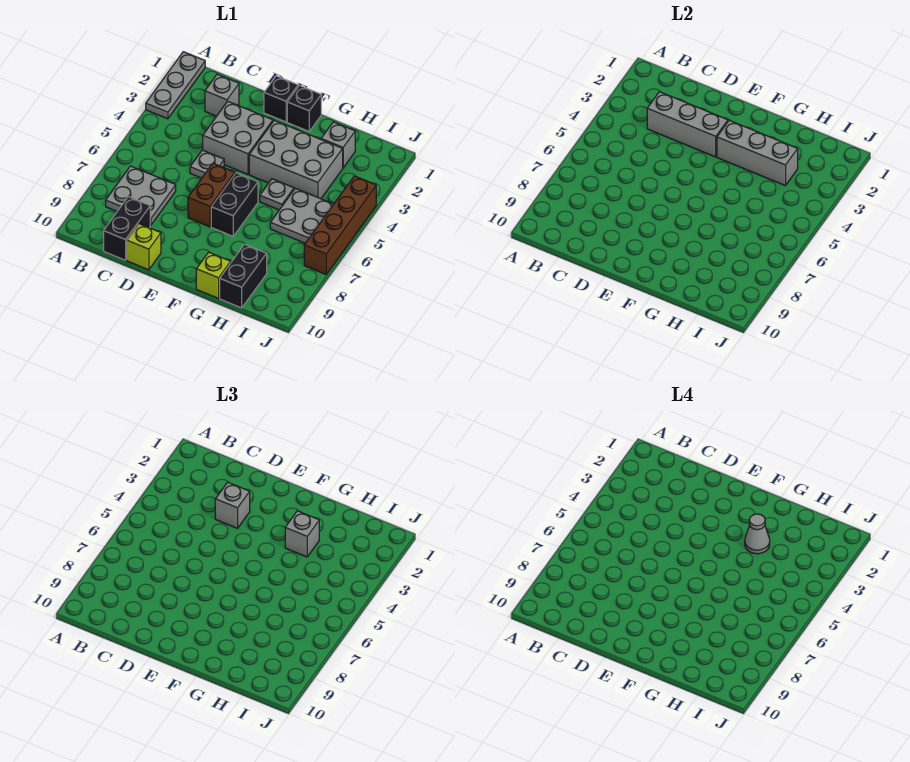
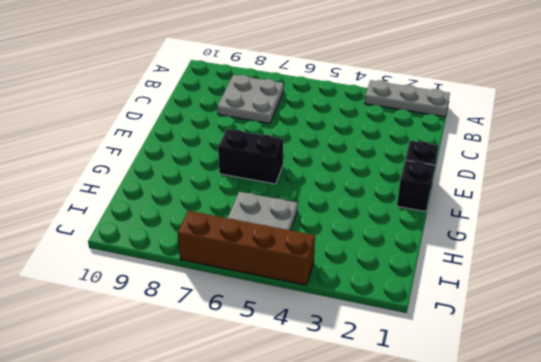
none -> grey brick C2 level 1
none -> black brick C9:C10 level 1
none -> grey brick D3:E4 level 1

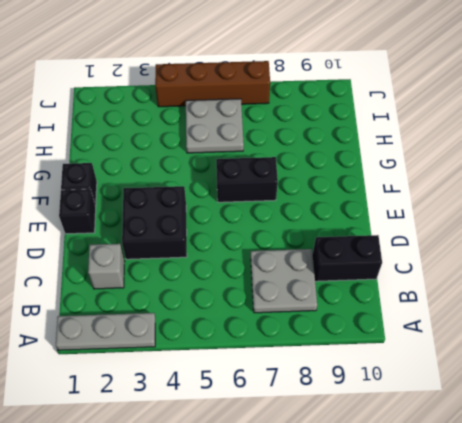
black brick D3:E4 level 1 -> grey brick D3:E4 level 1
none -> grey plate D5 level 1
none -> lime brick D10 level 1
none -> brown brick E6:E7 level 1

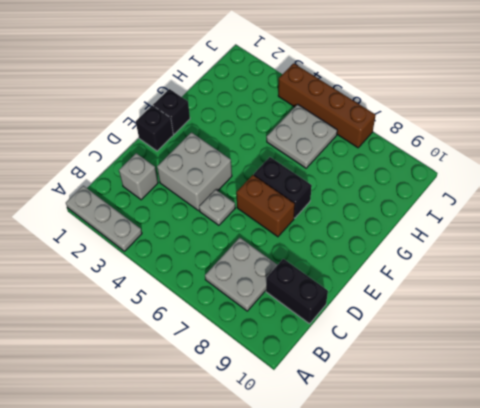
none -> lime brick D10 level 1
none -> grey brick F3:H4 level 1
none -> grey plate G5 level 1

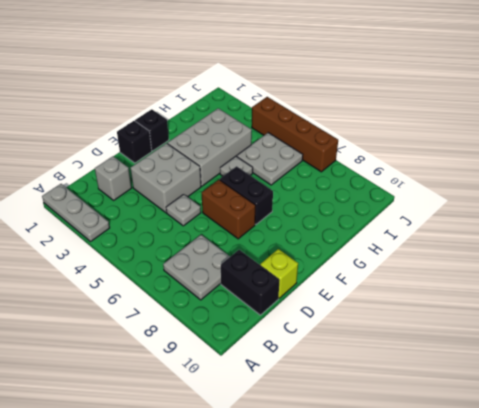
none -> lime brick G10 level 1
none -> grey brick H2 level 1
none -> black brick H9:H10 level 1

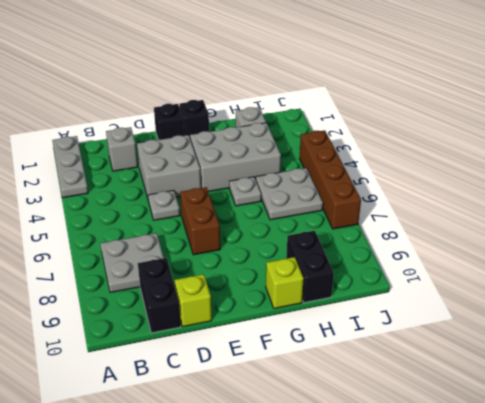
none -> black brick F6:F7 level 1
none -> grey brick C3:E3 level 2
none -> grey brick F3:H3 level 2

